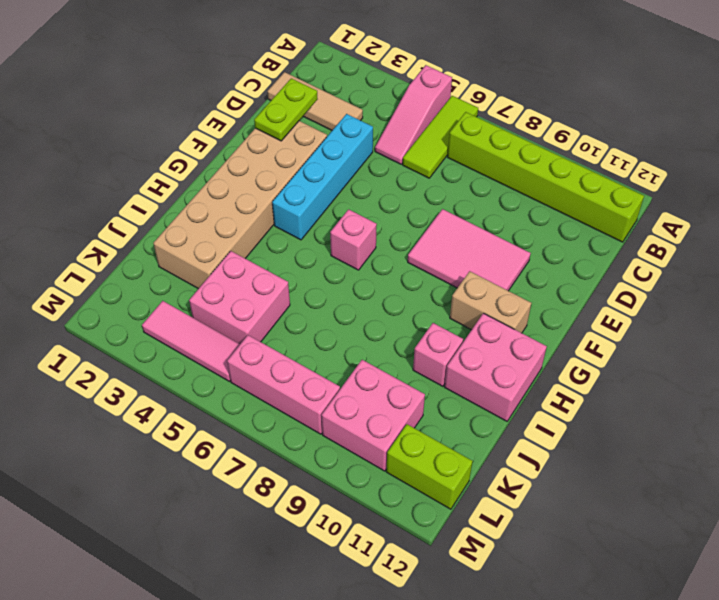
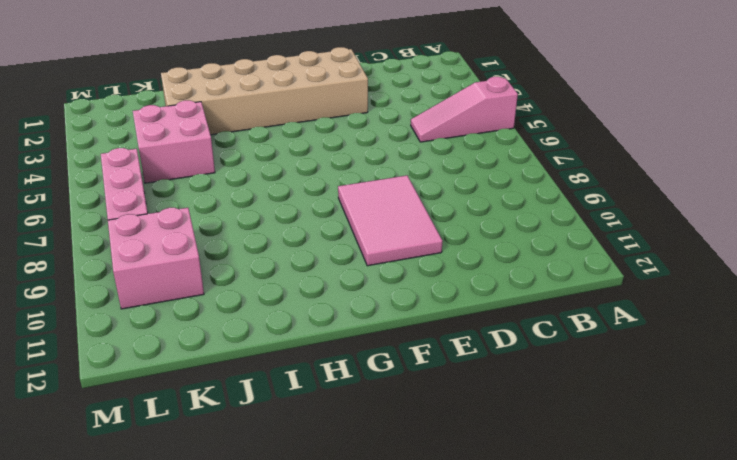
none -> lime tile A6:C6 level 1
none -> lime brick B7:B12 level 1
none -> tan tile C1:C3 level 1

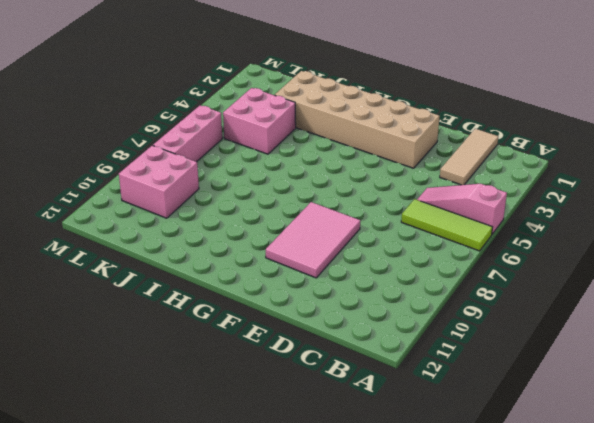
none -> lime brick B7:B12 level 1
none -> cyan brick D4:G4 level 1
none -> pink brick G6 level 1

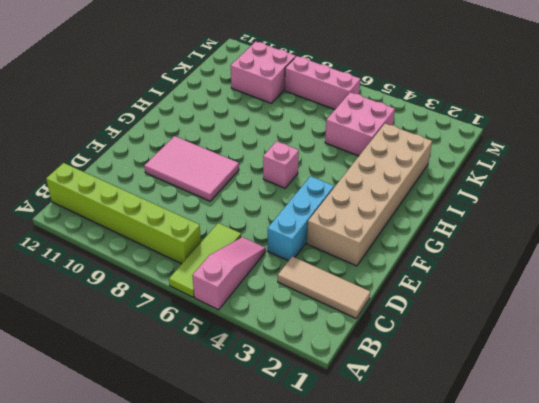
cyan brick D4:F4 level 1 -> cyan brick D4:G4 level 1
none -> tan brick G10:G11 level 1
none -> pink brick H11:I12 level 1
none -> pink brick I10 level 1

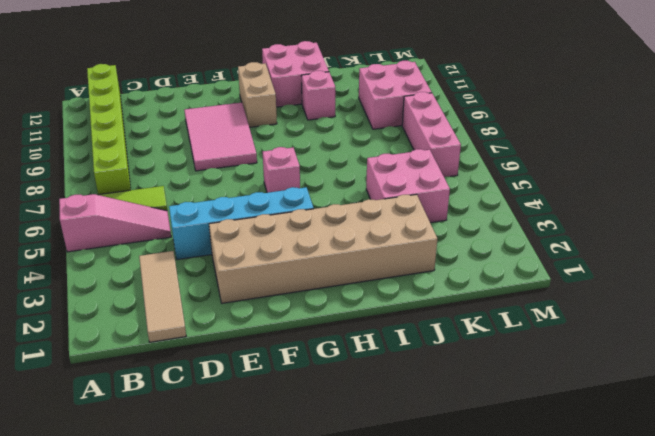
none -> pink tile L3:L5 level 1
none -> lime brick L11:L12 level 1
none -> lime plate D2:E2 level 2

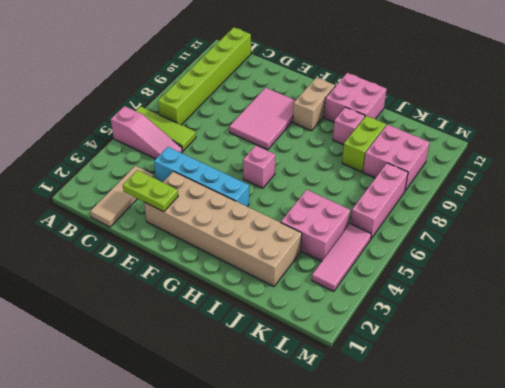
lime brick J9:J10 level 1 -> lime brick L11:L12 level 1

